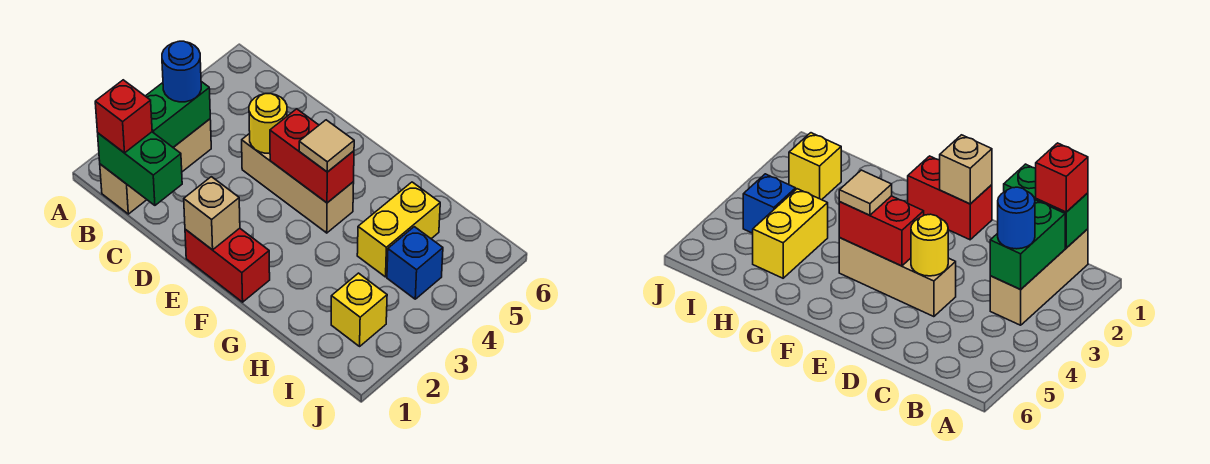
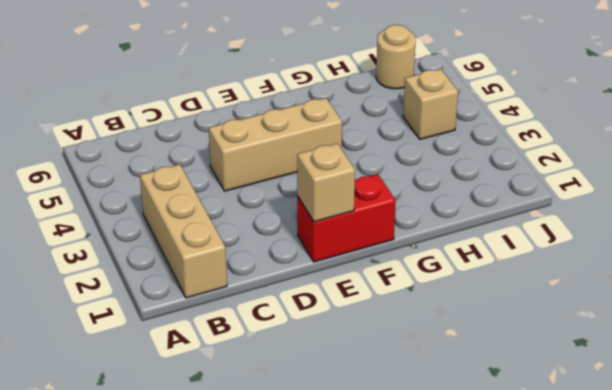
tan brick I4 level 1 -> blue brick I4 level 1
tan round brick I6 level 1 -> none
none -> yellow brick H4:H5 level 1
none -> yellow brick I2 level 1
none -> green brick B1:C1 level 2

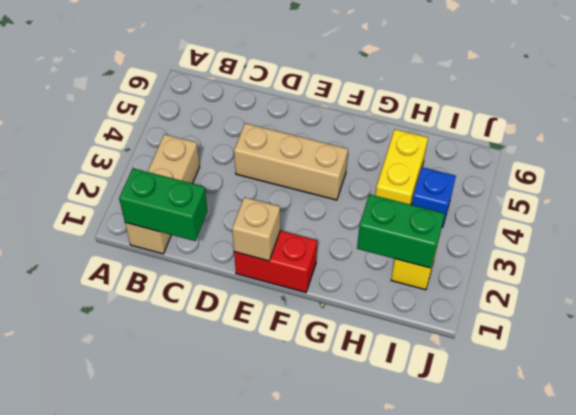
green brick H2:I2 level 2 -> green brick B2:B3 level 2
none -> yellow round brick D4 level 2
none -> red brick E4:F4 level 2
none -> red brick B1 level 3

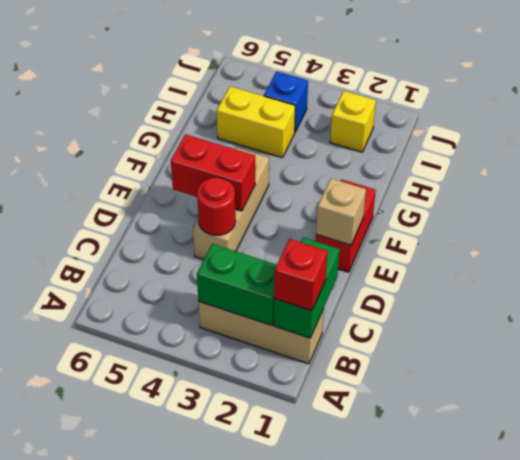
red round brick D4 level 2 -> yellow round brick D4 level 2
red brick E4:E5 level 2 -> red brick E4:F4 level 2
none -> blue round brick B3 level 3
none -> tan tile F4 level 3

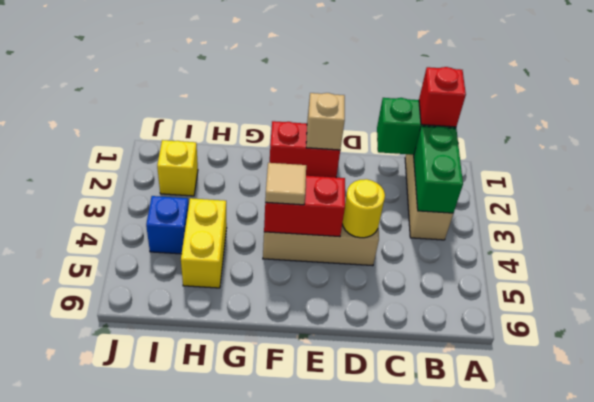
none -> blue round brick B3 level 3

